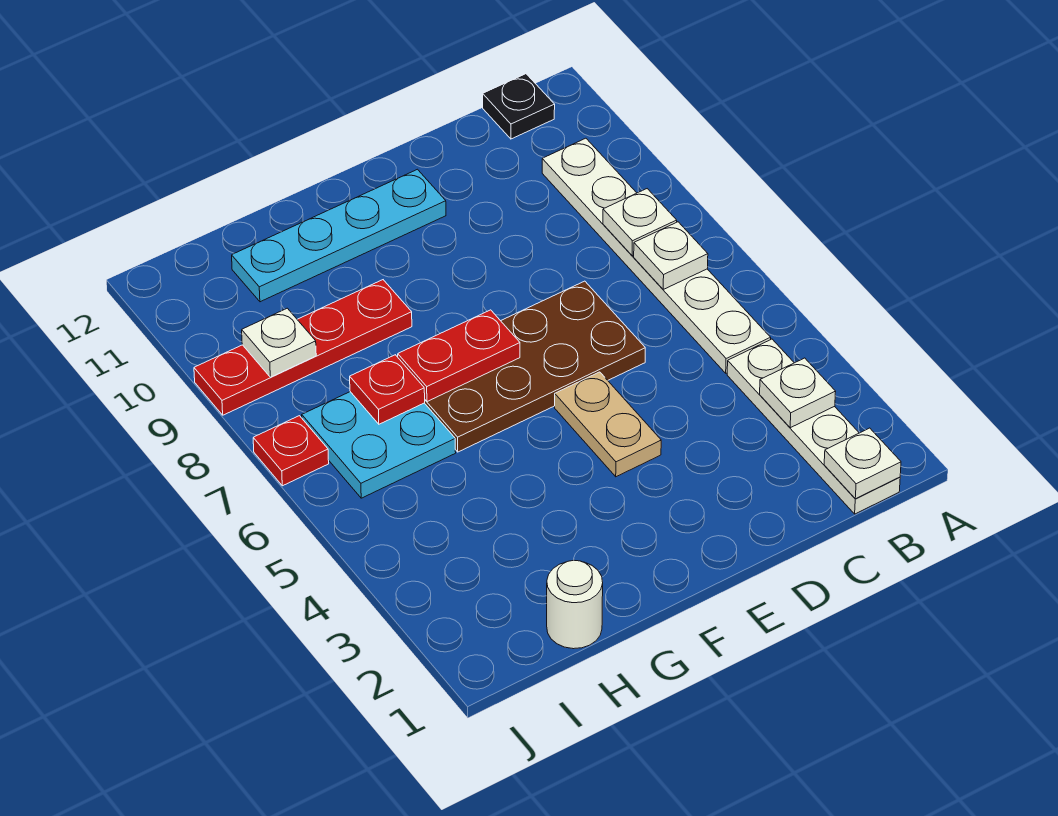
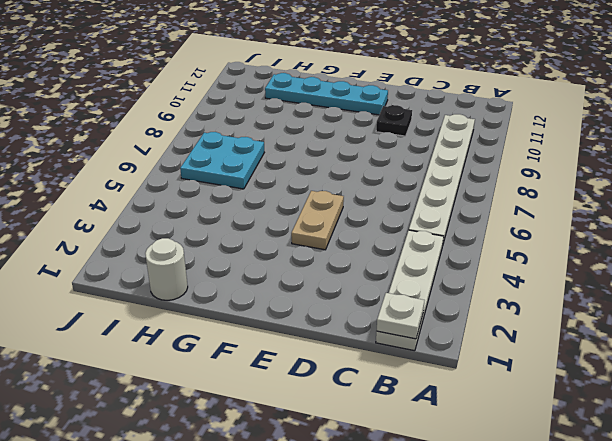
black plate D10 level 1 -> black plate B12 level 1
none -> brown plate D6:G7 level 1
none -> red plate G9:J9 level 1
none -> red plate J7 level 1

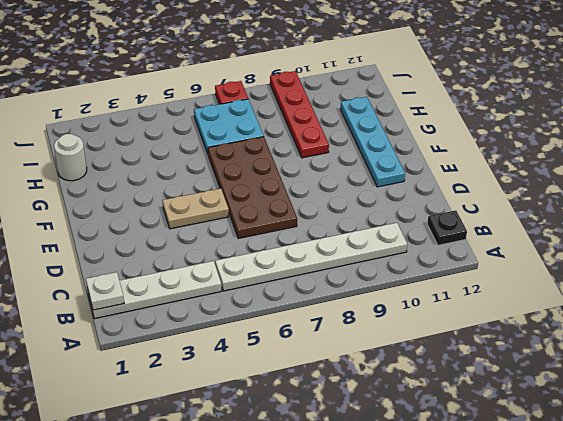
none -> white plate B3 level 2
none -> white plate B7 level 2
none -> white plate B8 level 2

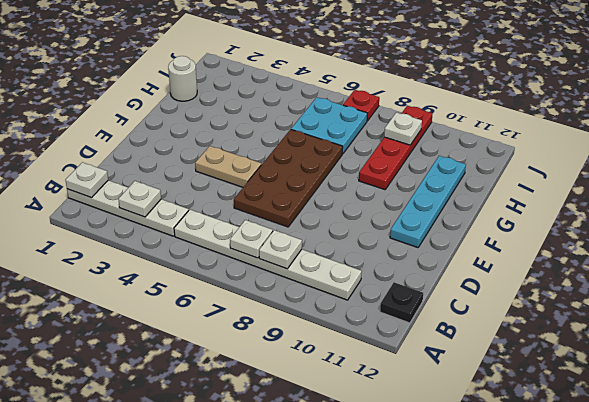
none -> red plate F7:G7 level 2
none -> red plate H7 level 2

